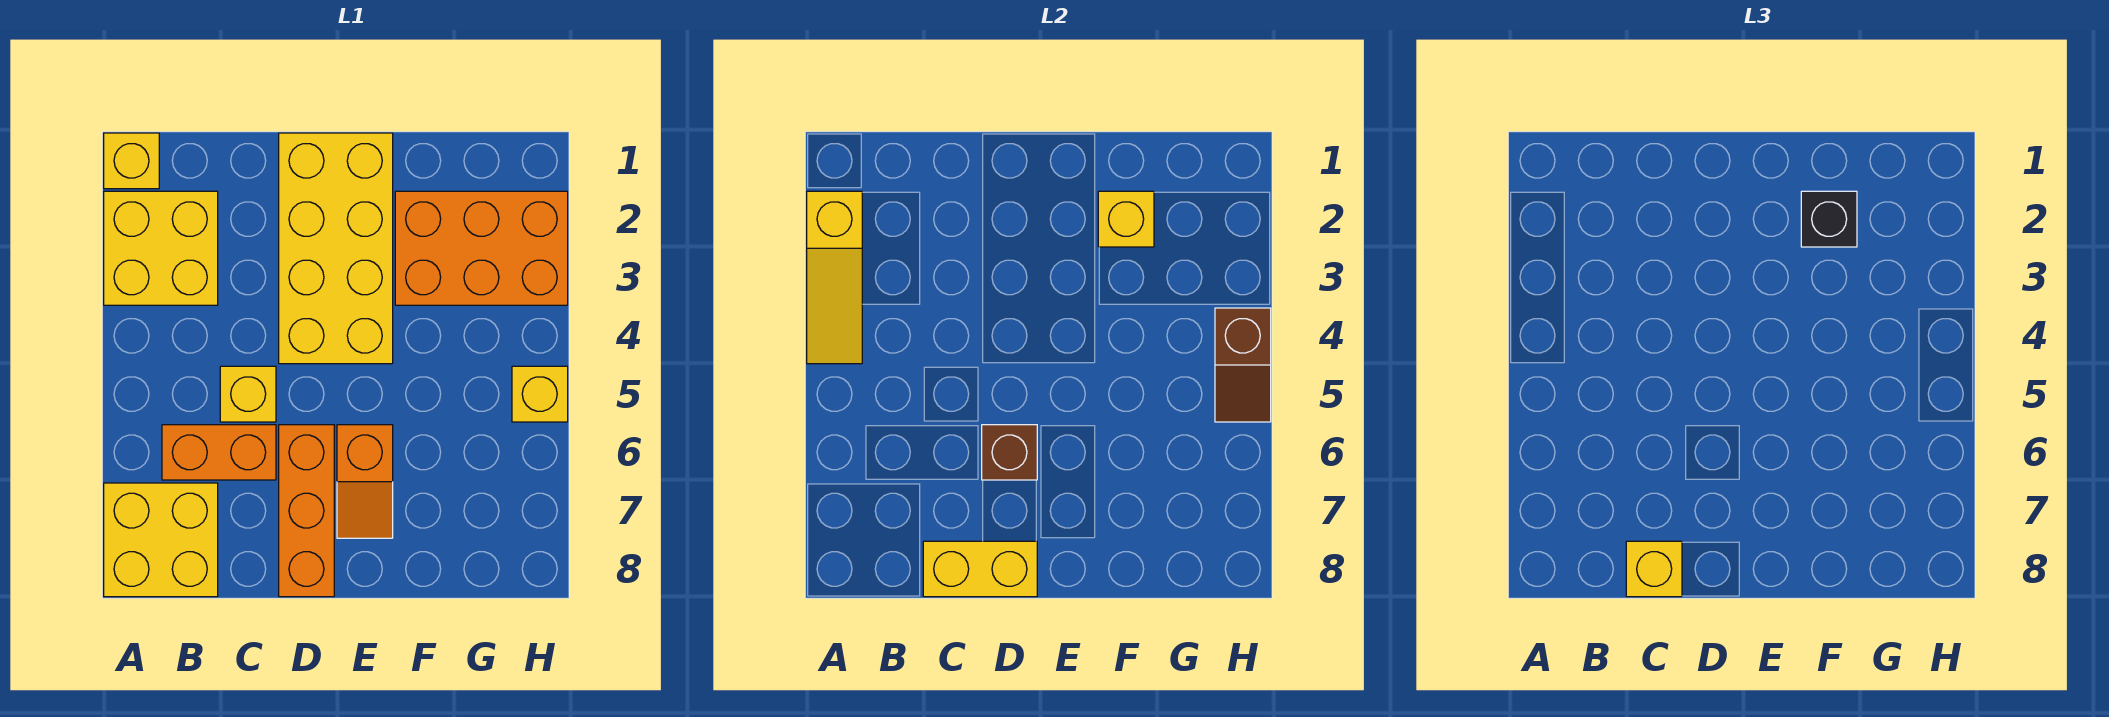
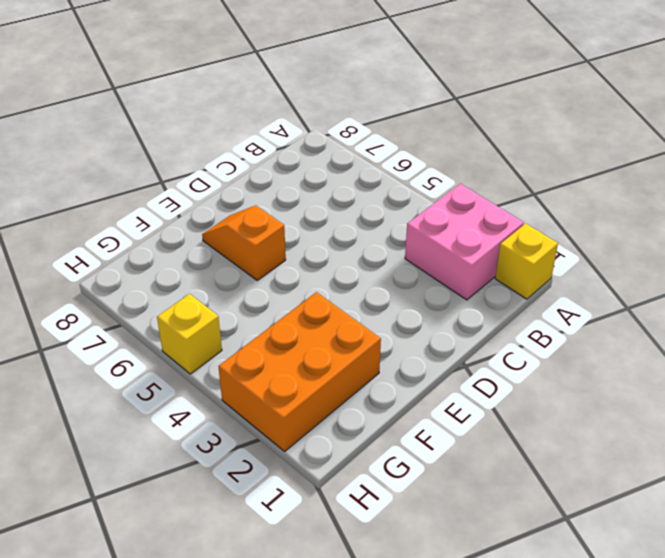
pink brick A2:B3 level 1 -> yellow brick A2:B3 level 1
none -> yellow brick A7:B8 level 1
none -> orange brick B6:C6 level 1
none -> yellow brick C5 level 1

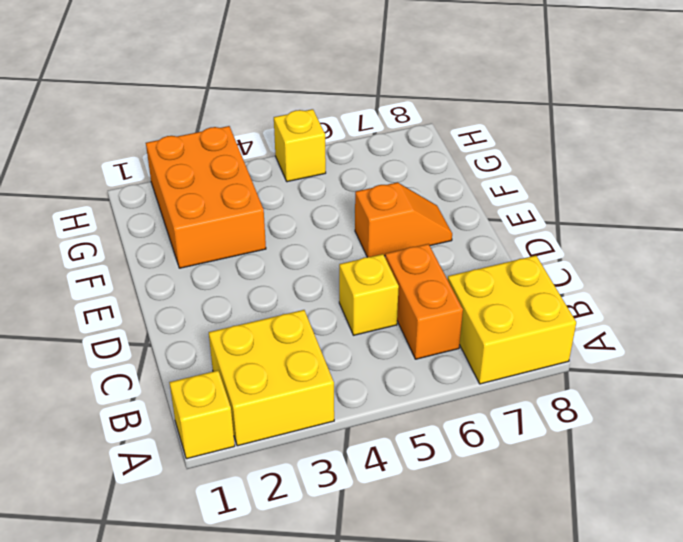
none -> yellow brick D1:E4 level 1
none -> orange brick D6:D8 level 1
none -> yellow slope A2:A4 level 2 top 2

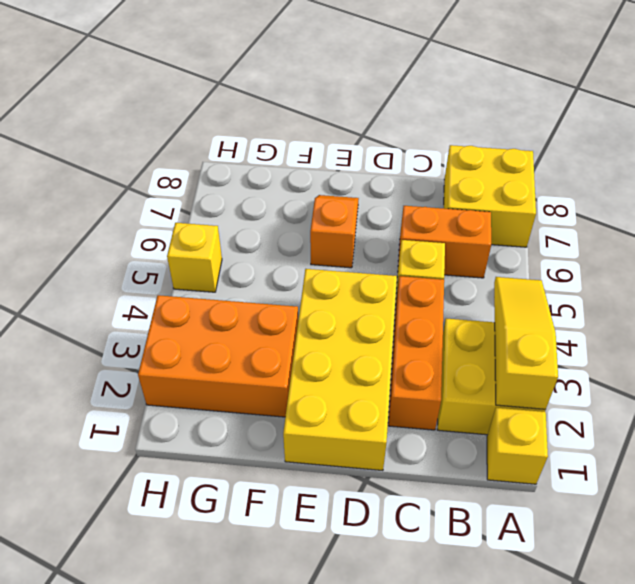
orange brick C2:C4 level 1 -> orange brick D6:D8 level 1
none -> yellow brick C8:D8 level 2
none -> brown brick D6 level 2
none -> yellow brick F2 level 2

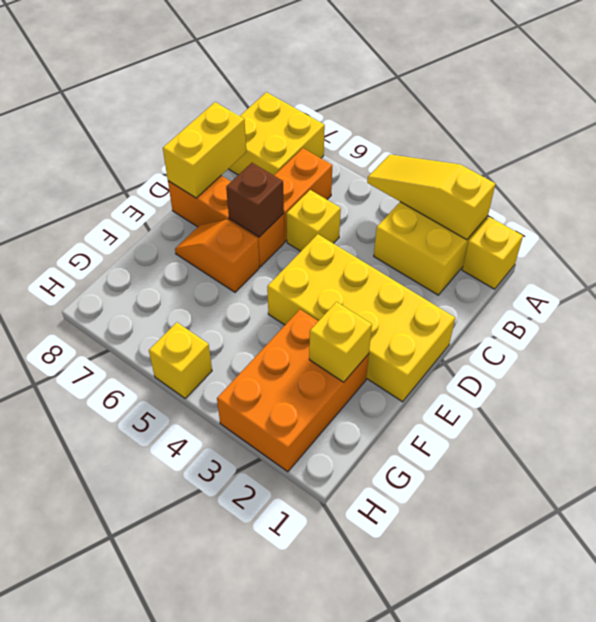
none -> brown slope H4:H5 level 2 top 4
none -> yellow brick C8 level 3
none -> black brick F2 level 3

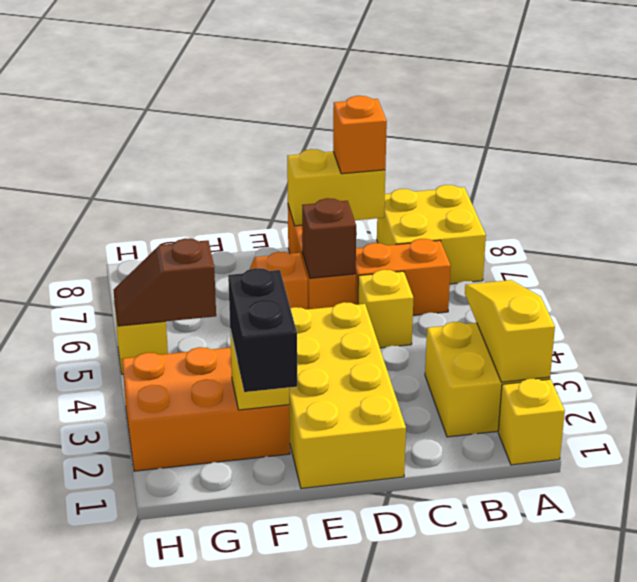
orange brick C8 level 3 -> yellow brick C8 level 3
black brick F1:F2 level 3 -> black brick F2 level 3
brown slope G5:H5 level 2 top G -> brown slope H4:H5 level 2 top 4

